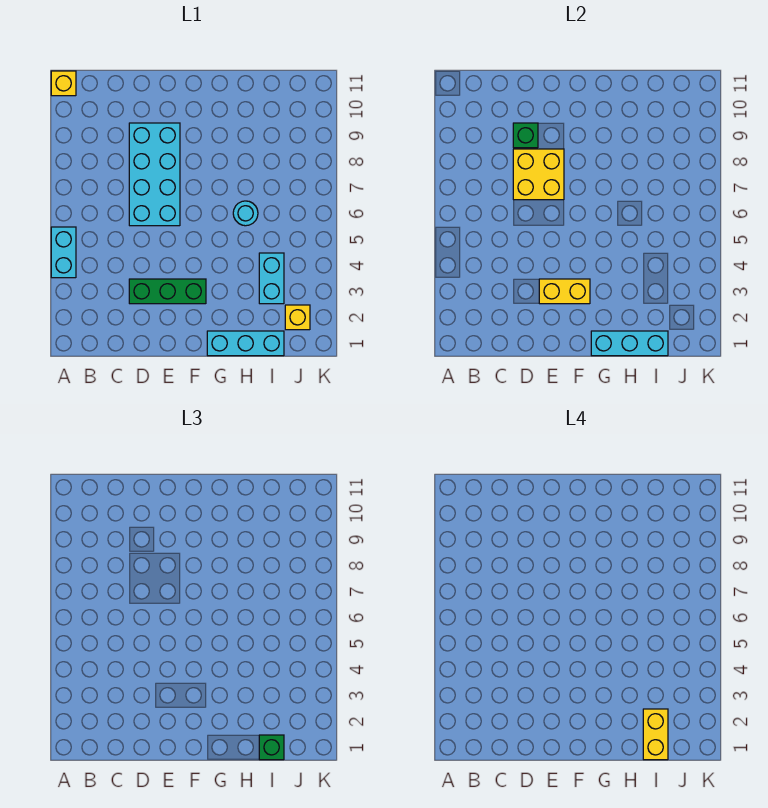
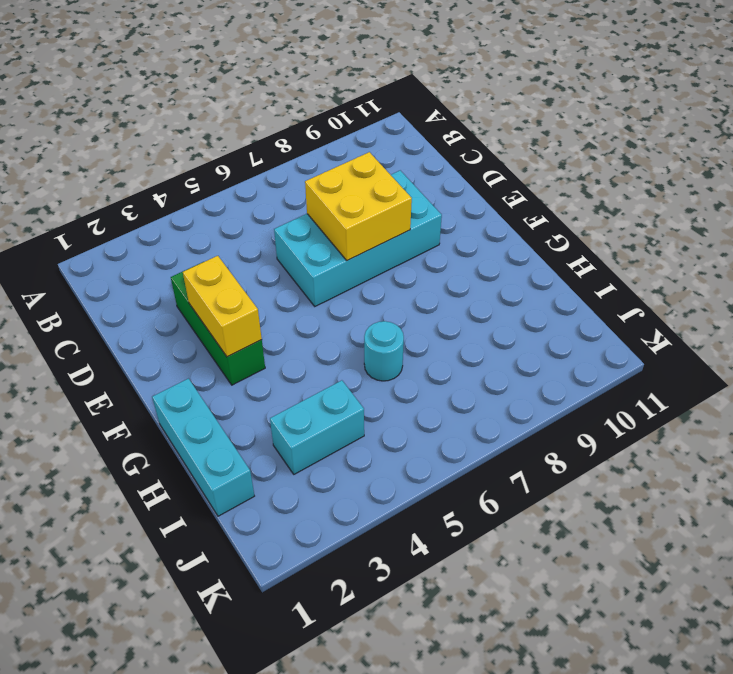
none -> cyan brick A4:A5 level 1
none -> yellow brick A11 level 1
none -> yellow brick J2 level 1

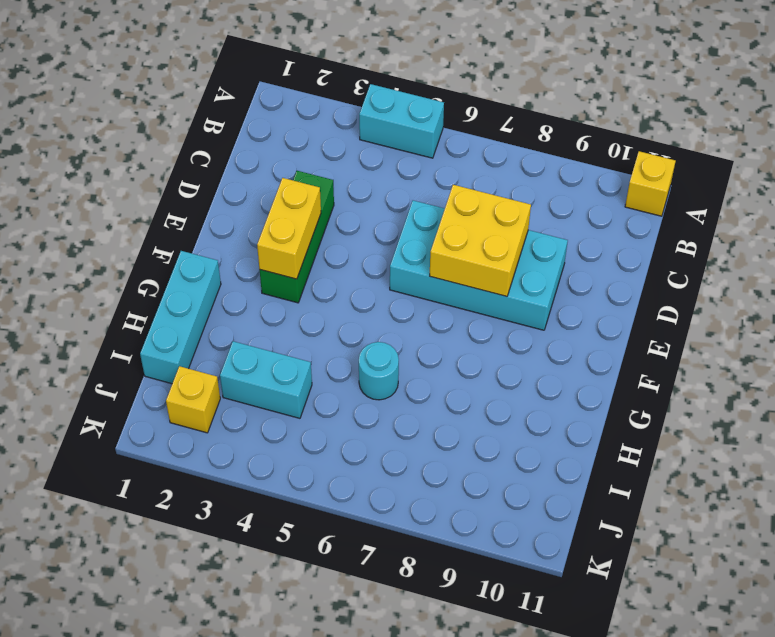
none -> green brick D9 level 2
none -> cyan brick G1:I1 level 2
none -> green brick I1 level 3

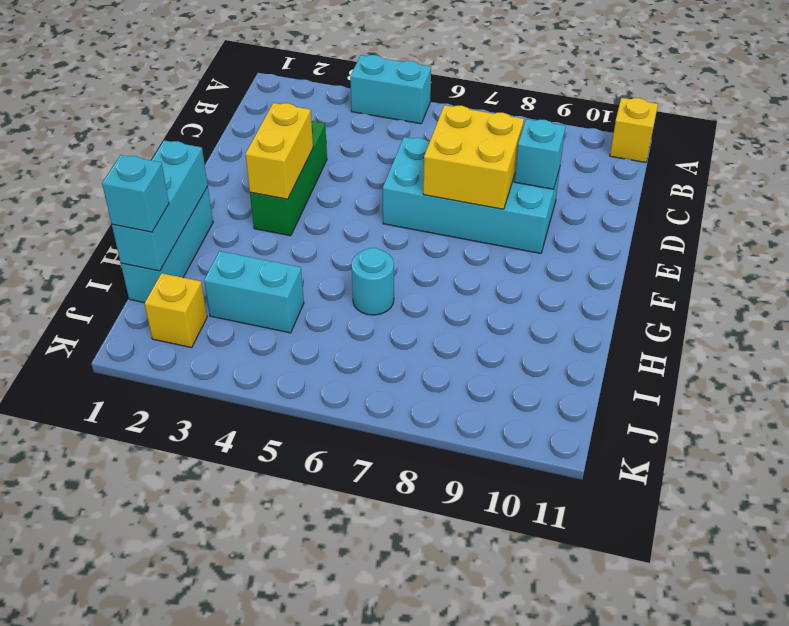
cyan brick D9 level 2 -> green brick D9 level 2
cyan brick I1 level 3 -> green brick I1 level 3
none -> yellow brick I1:I2 level 4

